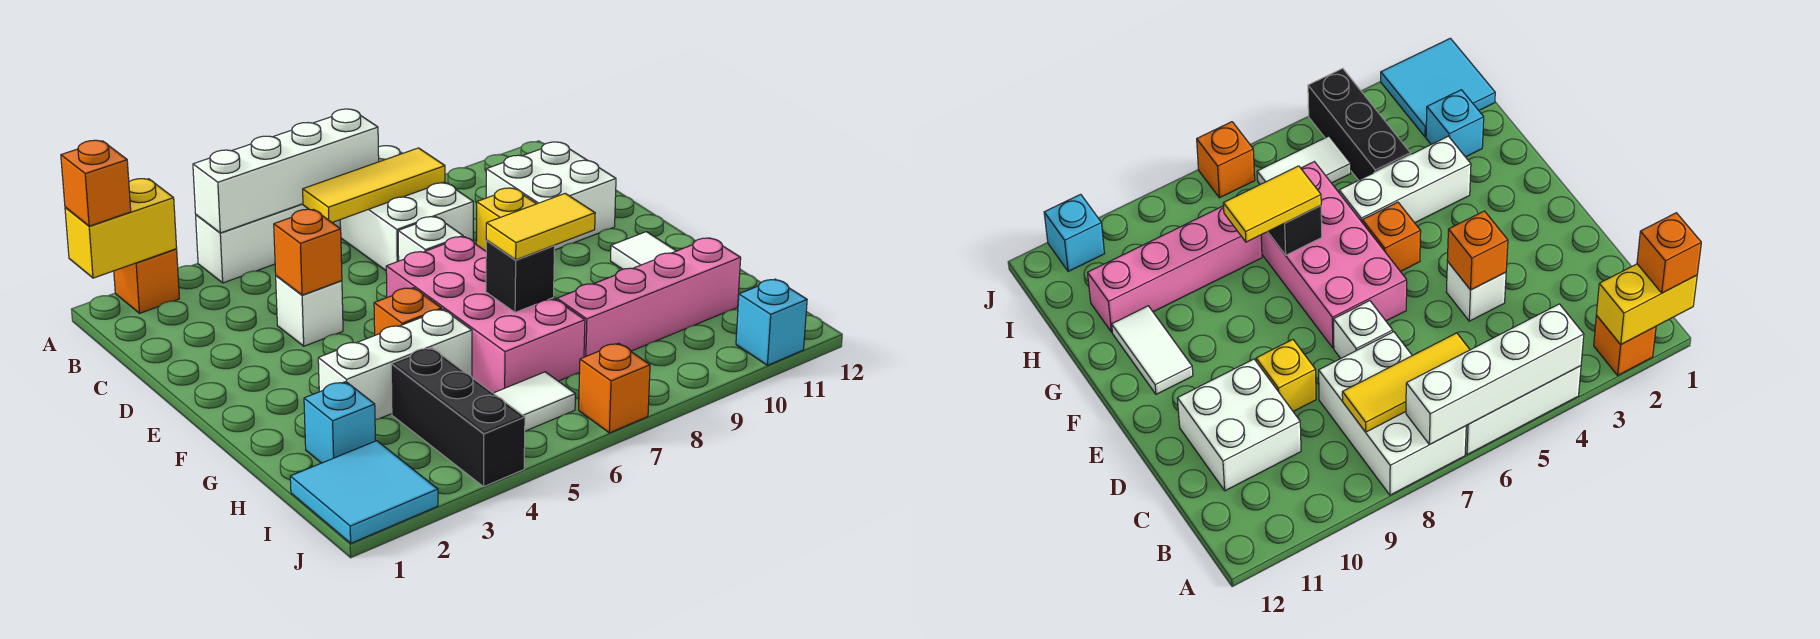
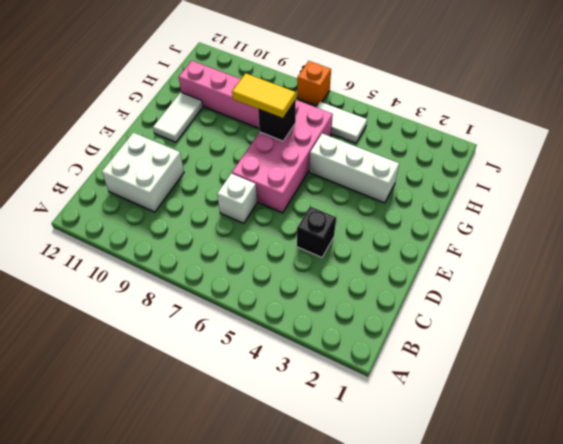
black brick D4 level 1 -> white brick D4 level 1
none -> orange brick A2 level 1
none -> white brick A4:A6 level 1
none -> white brick A7:C8 level 1

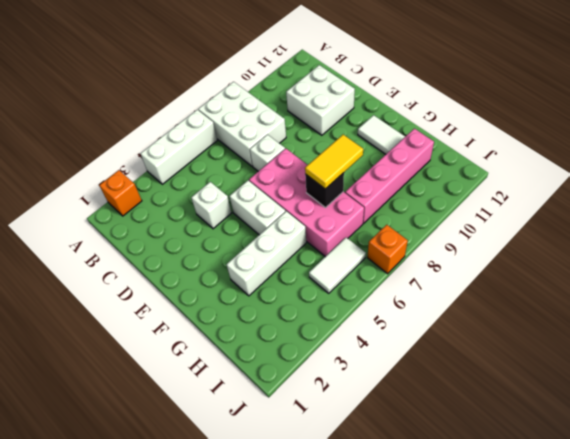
white brick E5:F5 level 1 -> orange brick F5 level 1
none -> yellow brick D9 level 1
none -> cyan brick H2 level 1
none -> black brick H4:J4 level 1

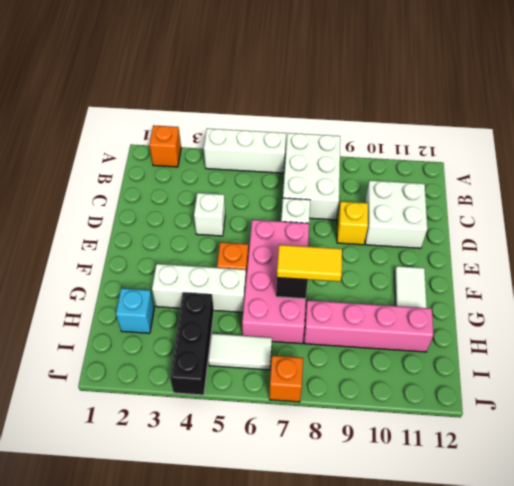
none -> cyan tile I1:J2 level 1
none -> cyan brick J11 level 1
none -> yellow brick A1:A2 level 2

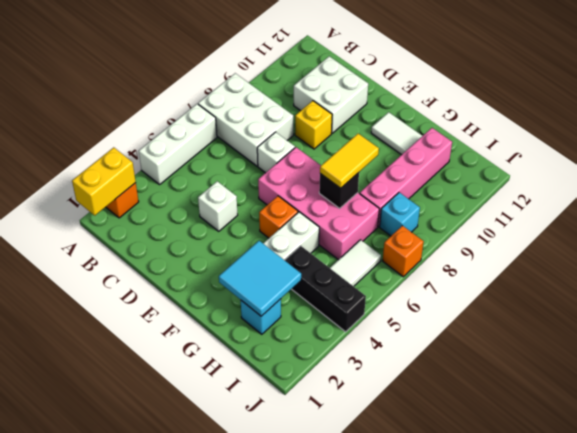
cyan tile G2:H3 level 2 -> cyan tile I1:J2 level 1
cyan brick I8 level 1 -> cyan brick J11 level 1
none -> white brick A4:A7 level 2
none -> yellow tile B6:B8 level 2
none -> orange brick D4 level 2

